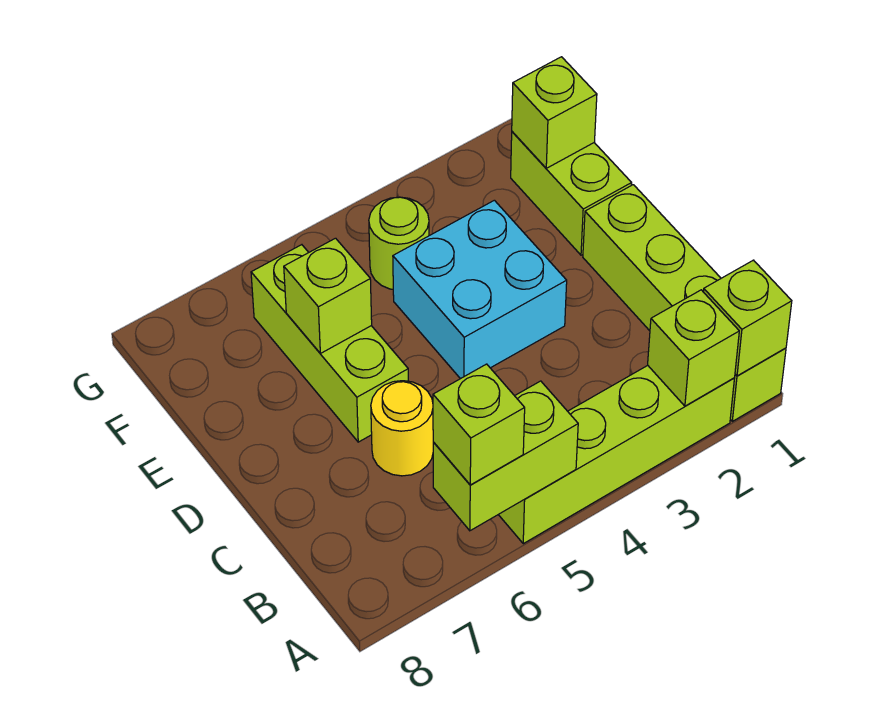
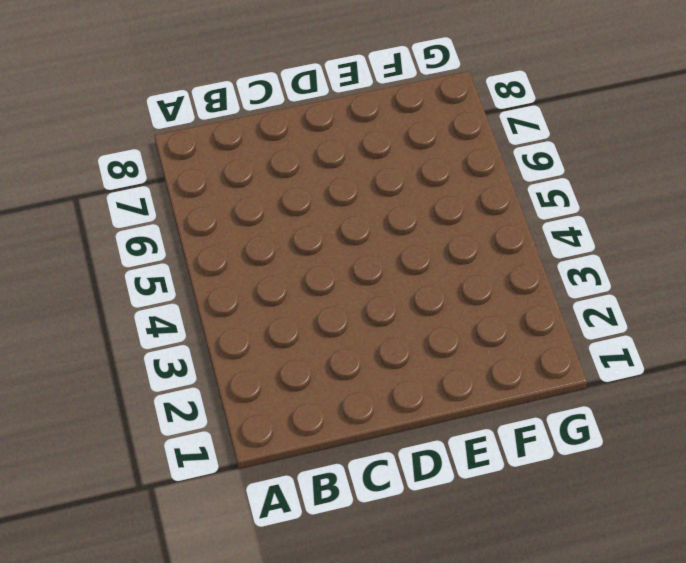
none -> lime brick A1:D1 level 1
none -> lime brick A2:A5 level 1
none -> yellow round brick C6 level 1

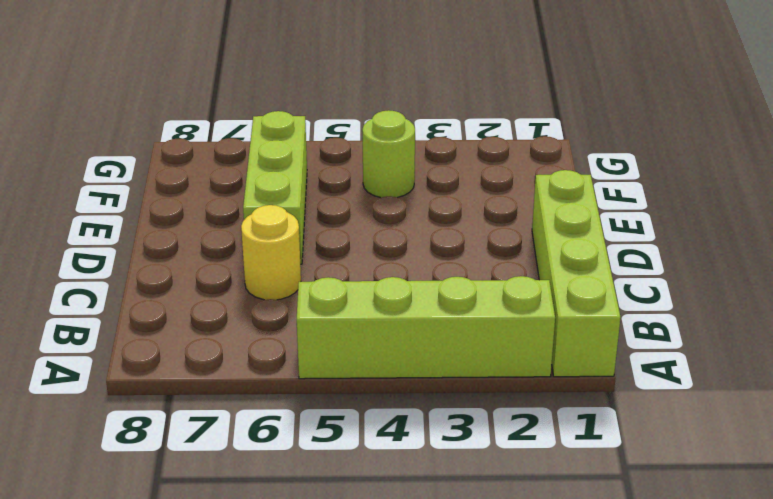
none -> cyan brick D3:E4 level 1
none -> lime brick E1:F1 level 1
none -> lime brick A1 level 2

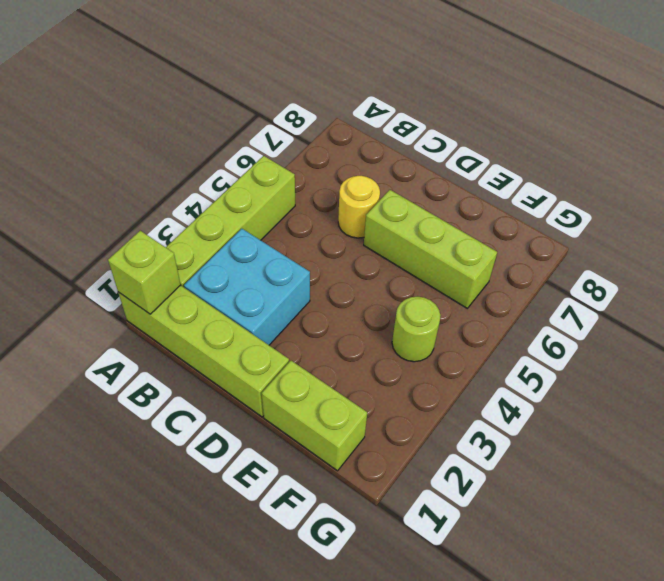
cyan brick B2:C3 level 1 -> cyan brick D3:E4 level 1
none -> lime brick A2 level 2
none -> lime brick A5:A6 level 2
none -> lime brick E6 level 2

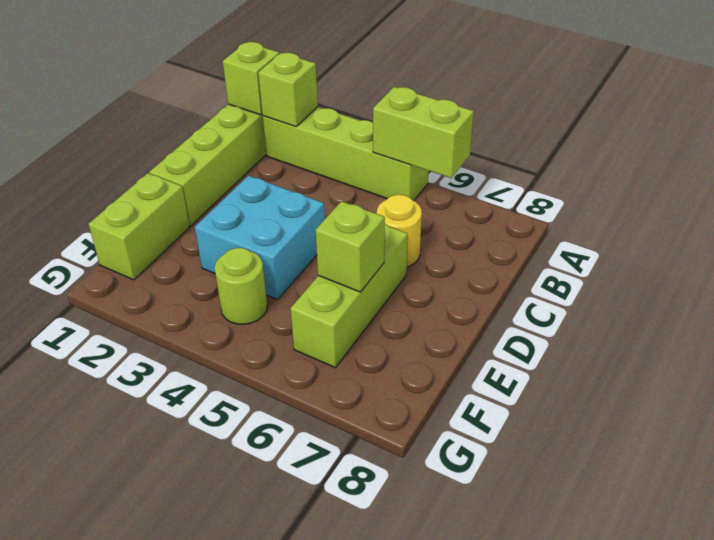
none -> lime brick F1 level 2
none -> lime brick A6 level 3

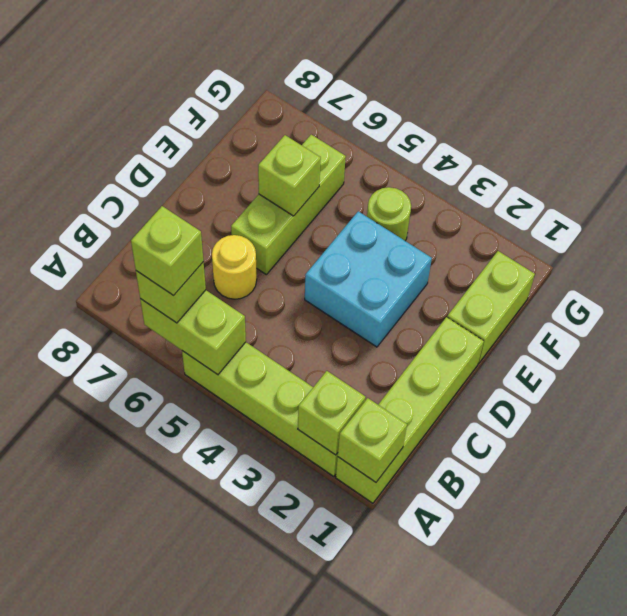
lime brick A6 level 4 -> lime brick F1 level 2

